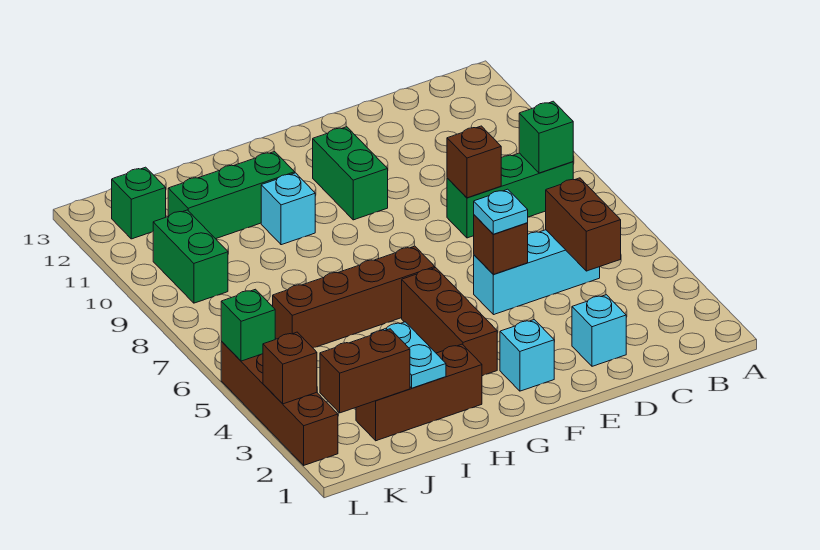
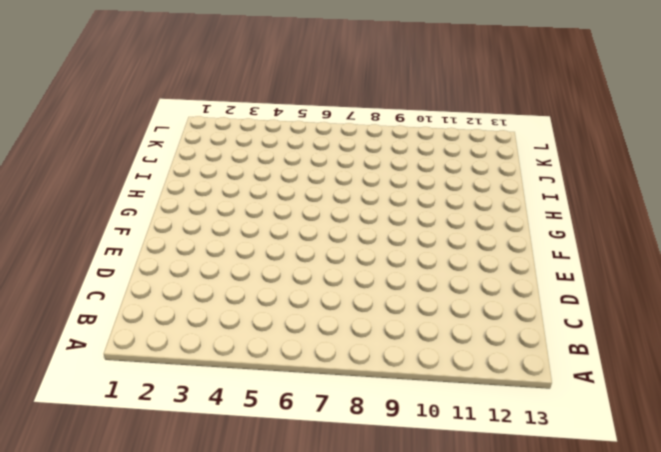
none -> green brick B8:D8 level 1
none -> cyan brick C5:E5 level 1
none -> cyan brick D2 level 1

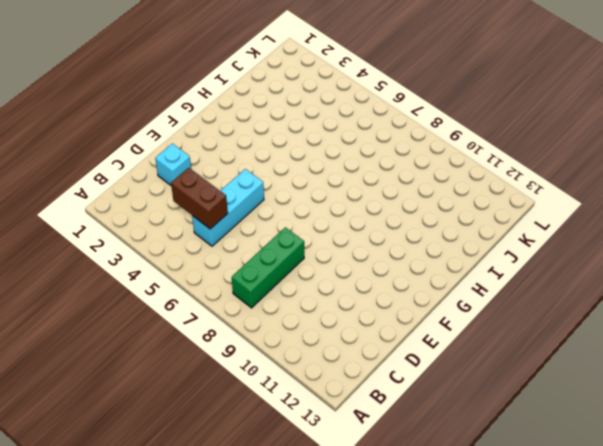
none -> cyan brick F2 level 1
none -> green brick F10:F11 level 1
none -> brown brick G3:G5 level 1

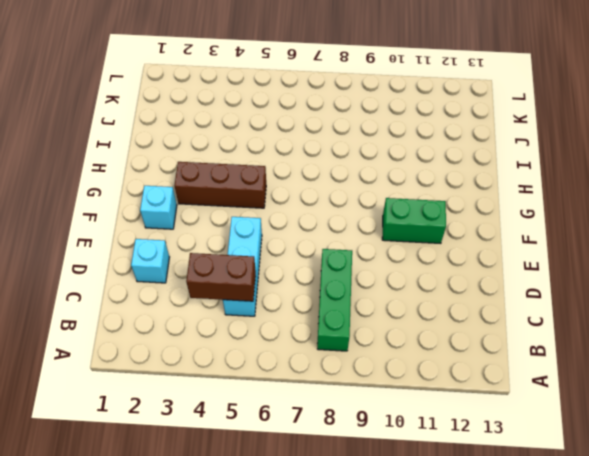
none -> brown brick G6:J6 level 1
none -> brown brick H2:J2 level 1
none -> cyan brick H10 level 1

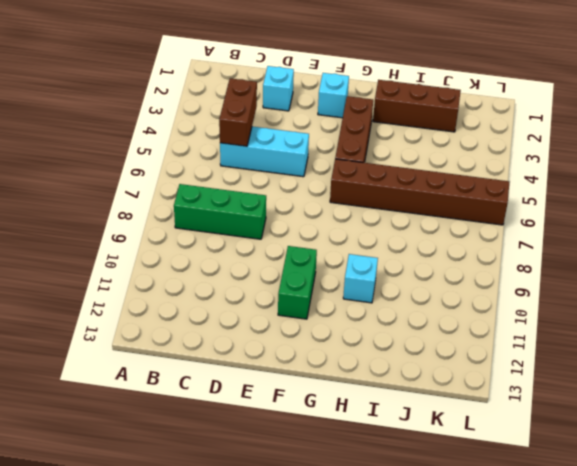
brown brick G6:L6 level 1 -> brown brick G6:J6 level 1
none -> green brick H11:J11 level 1
none -> green brick K9:K10 level 1
none -> green brick K12 level 1

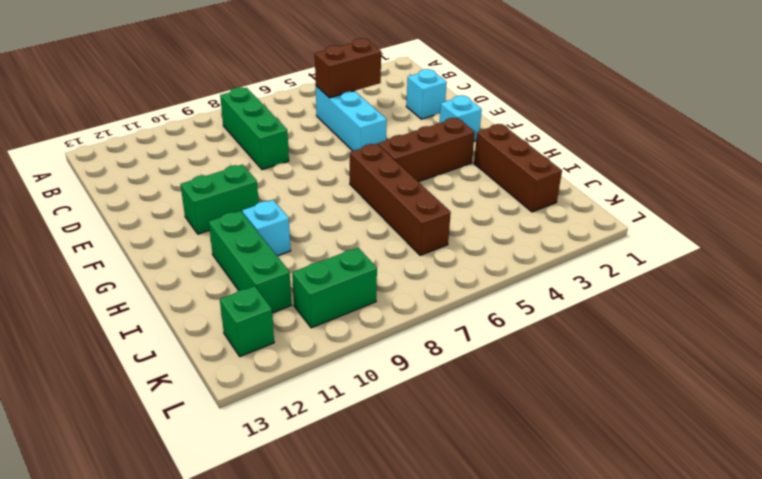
none -> brown brick L2:L5 level 1
none -> green brick B8 level 2
none -> brown brick D8 level 2

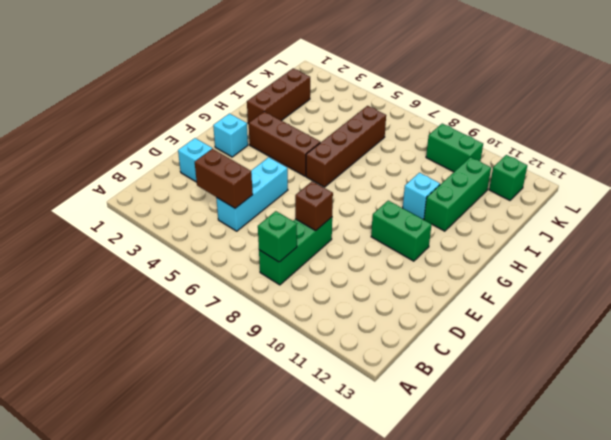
none -> brown brick L2:L5 level 1
none -> brown brick E5 level 2
none -> cyan plate I2:I3 level 2

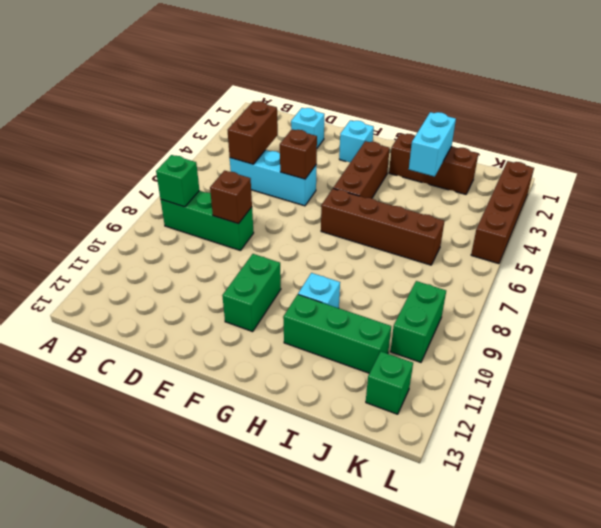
cyan brick I2:I3 level 2 -> cyan plate I2:I3 level 2
none -> brown brick J2:K2 level 2
none -> brown brick L3 level 2
none -> green brick L5 level 2

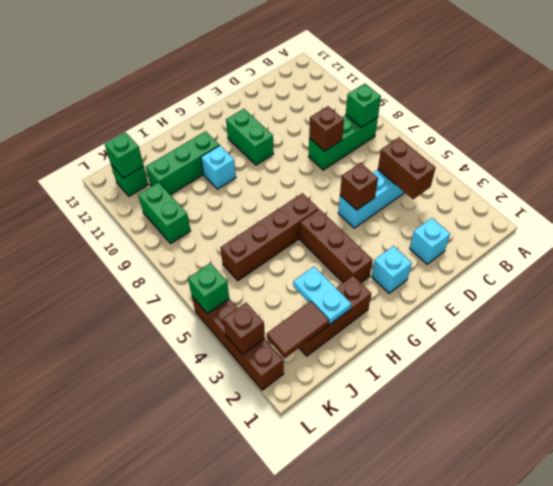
brown tile J2:K2 level 2 -> brown brick J2:K2 level 2
green brick K12 level 2 -> none
none -> cyan plate E5 level 3

